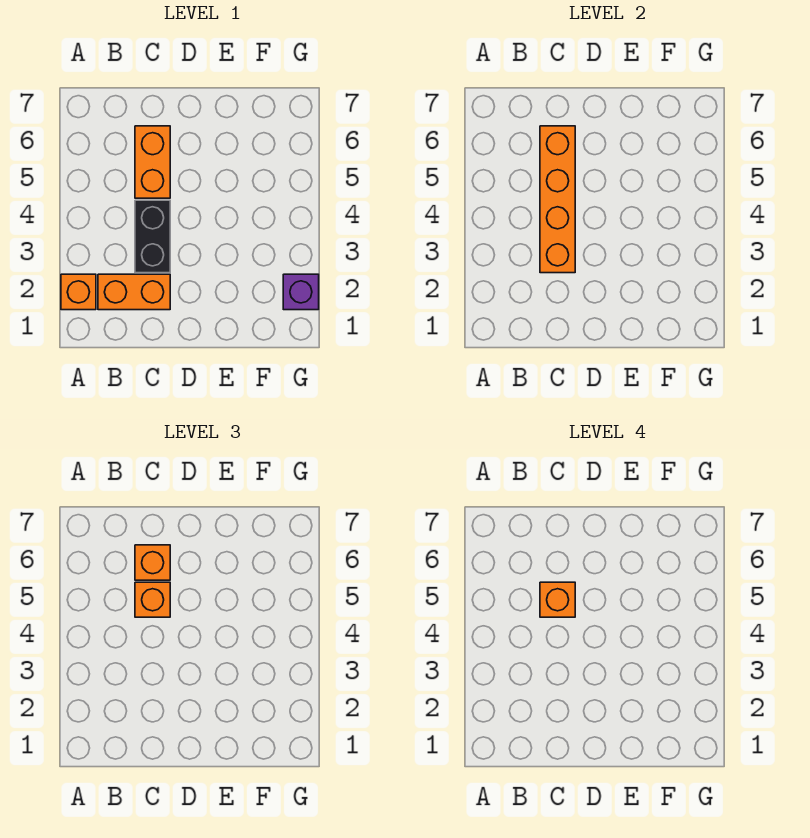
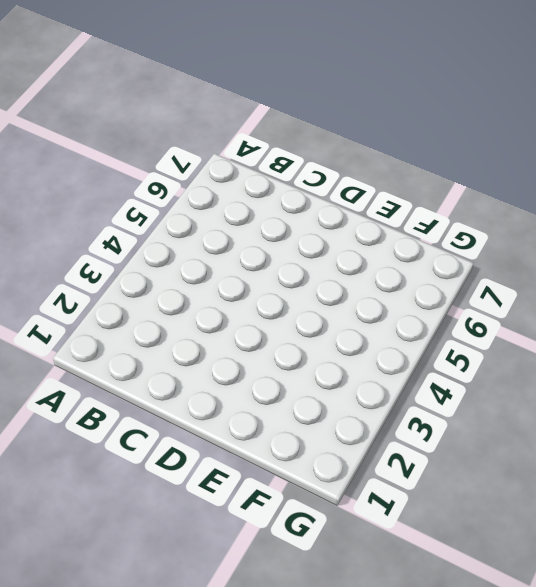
none -> orange brick A2 level 1
none -> orange brick B2:C2 level 1

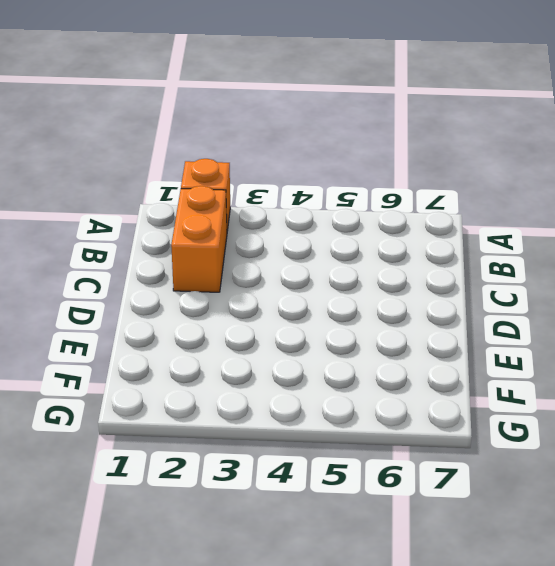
none -> black brick C3:C4 level 1
none -> orange brick C5:C6 level 1

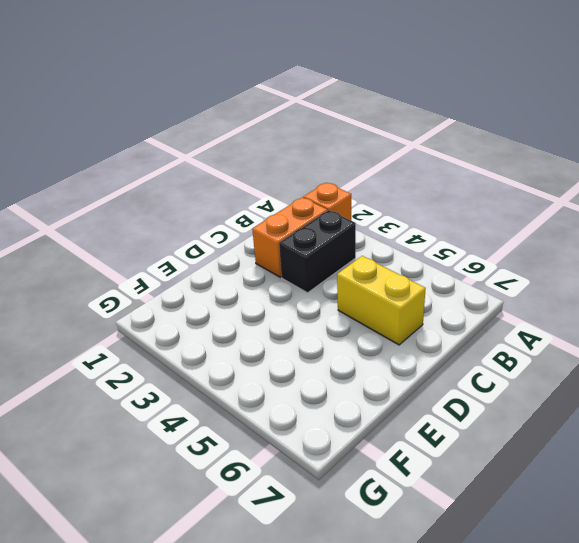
black brick B3:C3 level 1 -> black brick C3:C4 level 1
yellow brick C5:C6 level 1 -> orange brick C5:C6 level 1
none -> purple brick G2 level 1
none -> orange brick C3:C6 level 2

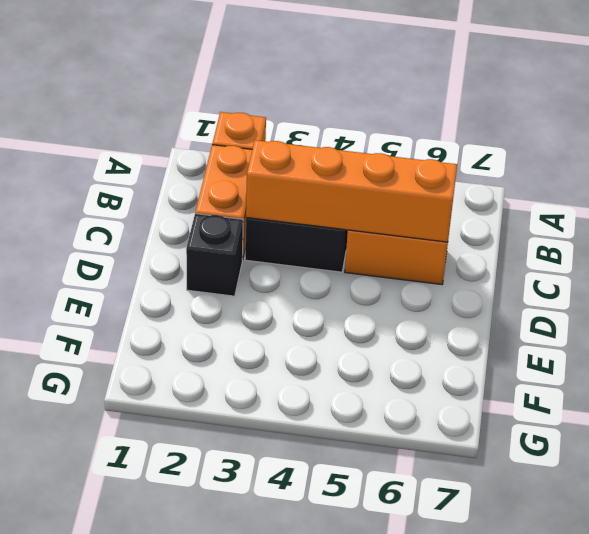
black brick D2 level 1 -> none
none -> purple brick G2 level 1
none -> orange brick C5 level 3

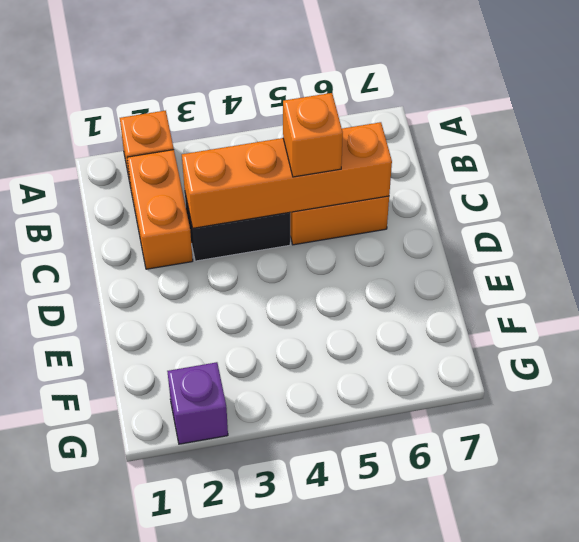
none -> orange brick C6 level 3
none -> orange brick C5 level 4

